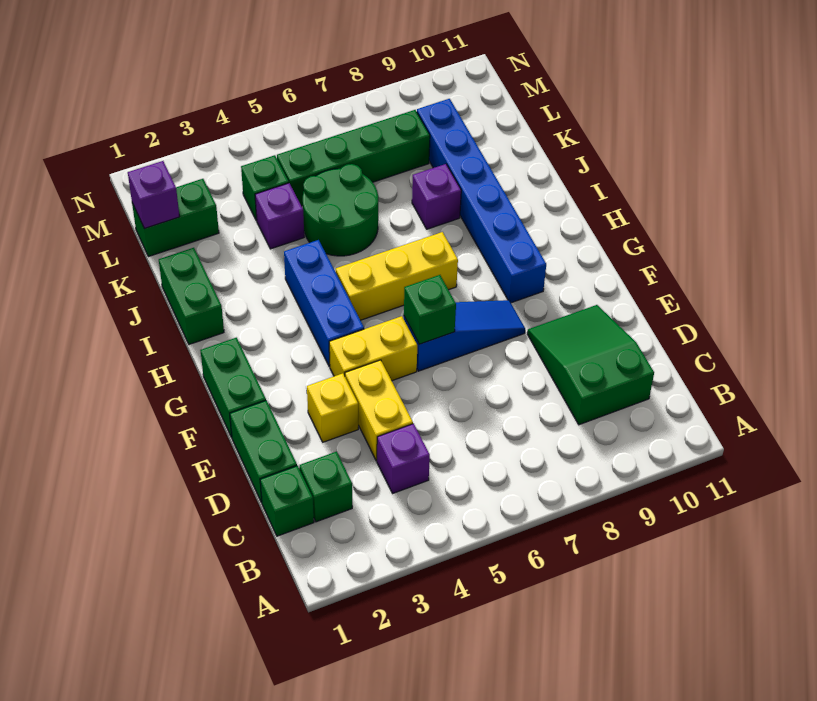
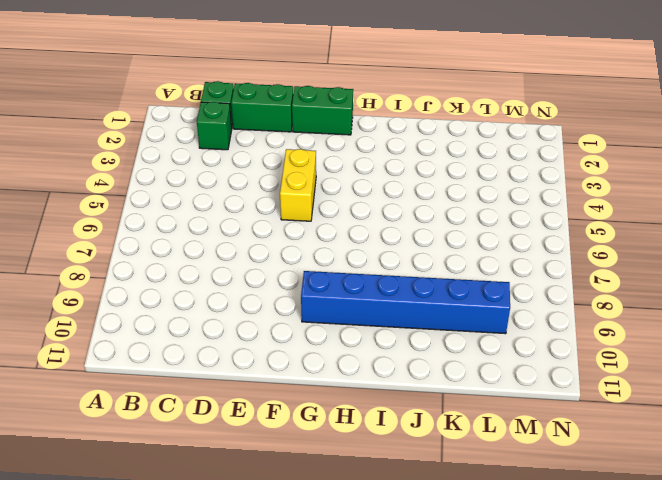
none -> purple brick C4 level 1
none -> green slope C9:E10 level 1 top C
none -> yellow brick D4:E4 level 1

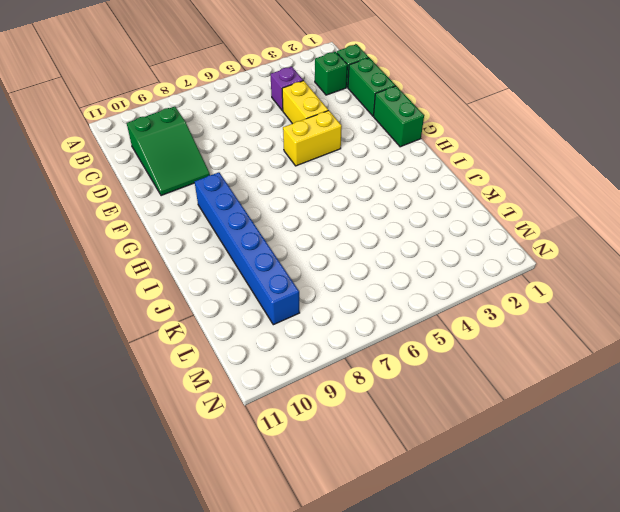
none -> yellow brick E3 level 1
none -> blue slope F6:F8 level 1 top 6
none -> blue brick G4:I4 level 1

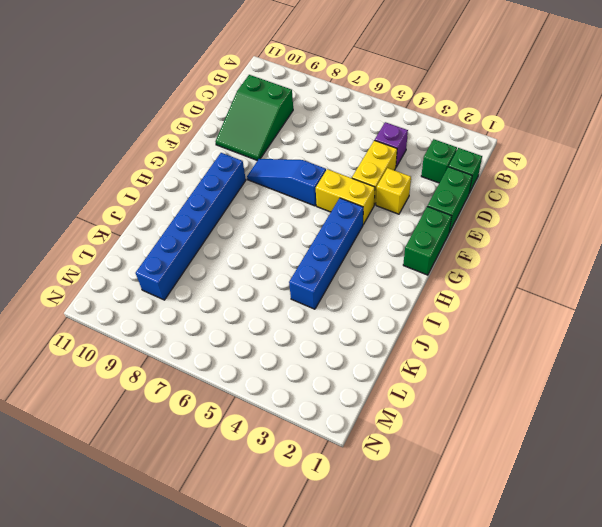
blue brick G4:J4 level 1 -> blue brick G4:I4 level 1
none -> yellow brick H5:H7 level 1
none -> green brick I1:J1 level 1
none -> green round brick J5:K6 level 1

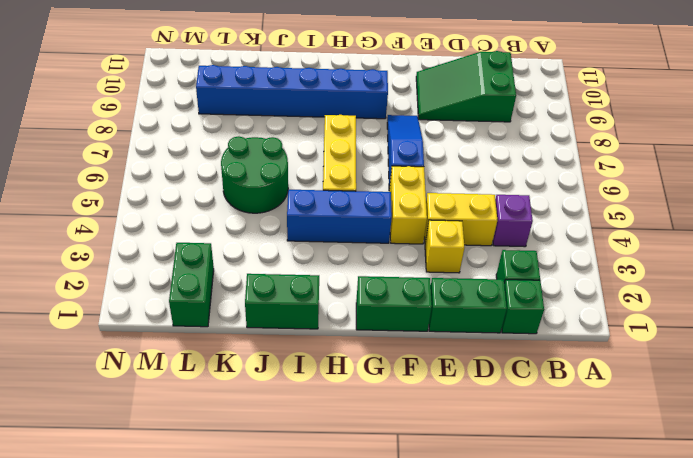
none -> purple brick J8 level 1
none -> purple brick K4 level 1
none -> green brick L4 level 1

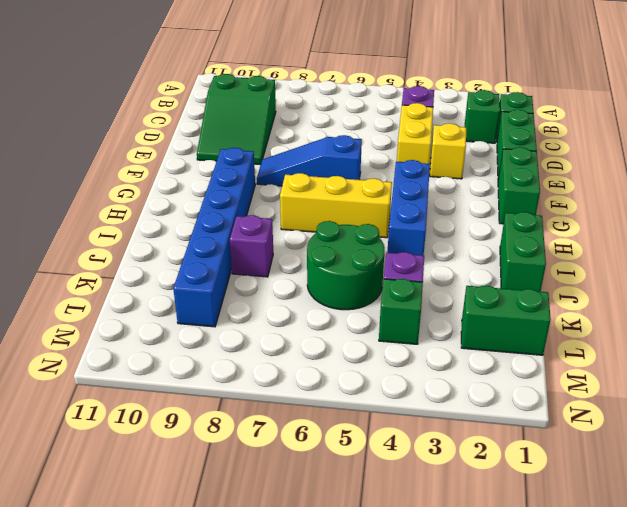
none -> yellow brick F4:F5 level 1
none -> green brick L5:L8 level 1
none -> green brick F6 level 2

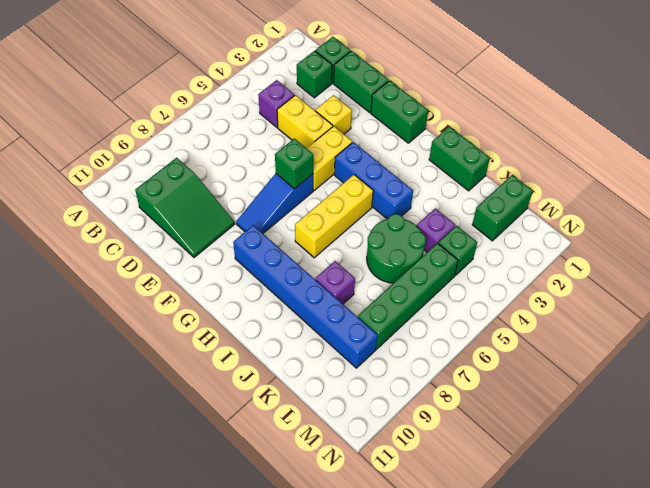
none -> purple brick L1 level 2

